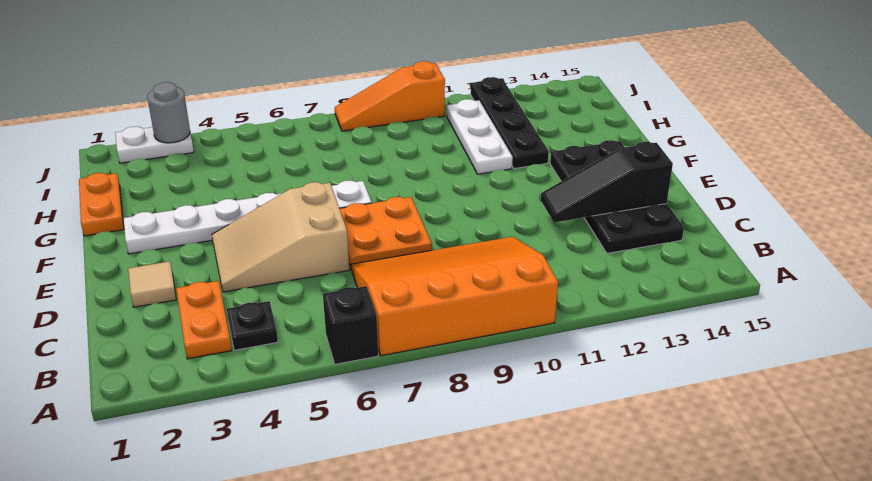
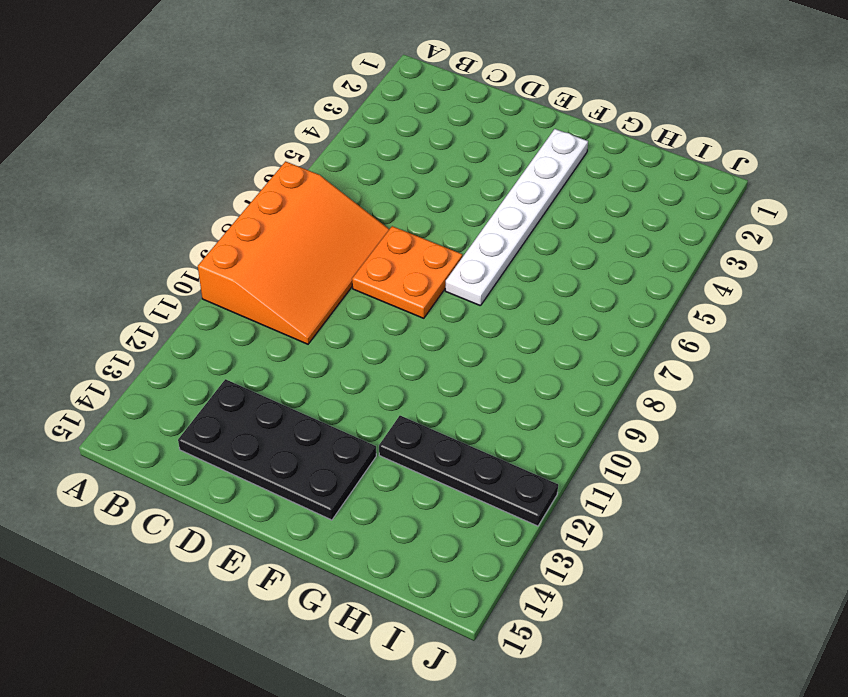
none -> black brick A6 level 1
none -> orange plate B3:C3 level 1
none -> black plate B4 level 1

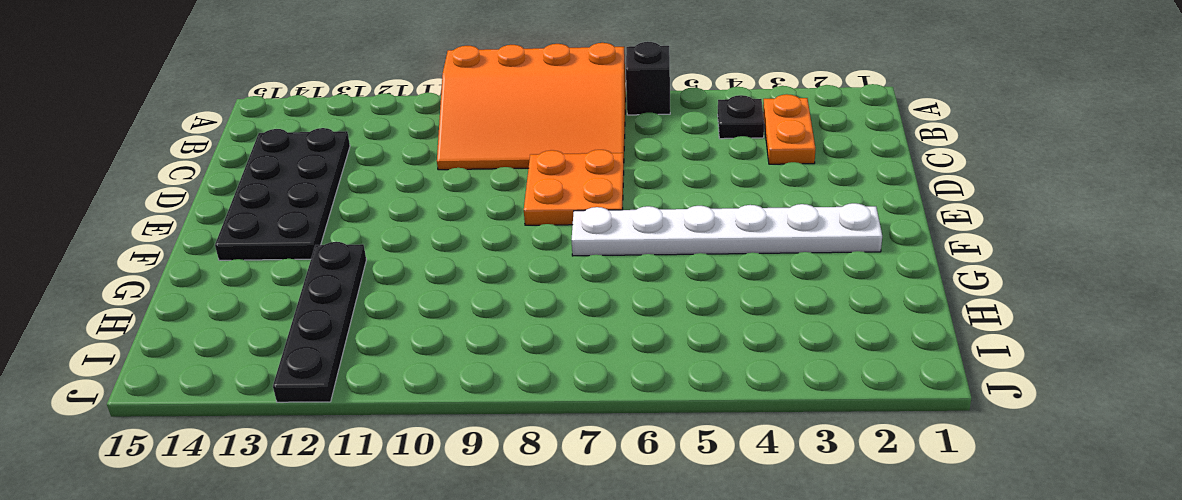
none -> tan tile D2 level 1
none -> tan slope D4:E6 level 1 top 6
none -> orange plate G1:H1 level 1

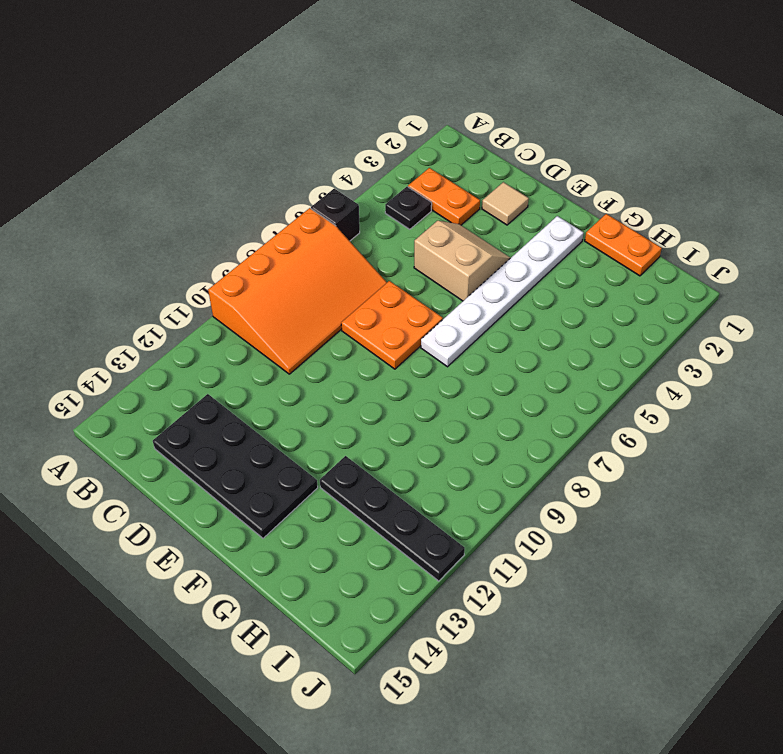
tan slope D4:E5 level 1 top 5 -> tan slope D4:E6 level 1 top 6
none -> white plate G11:I11 level 1
none -> white plate J2:J3 level 1
none -> orange slope J8:J10 level 1 top 10

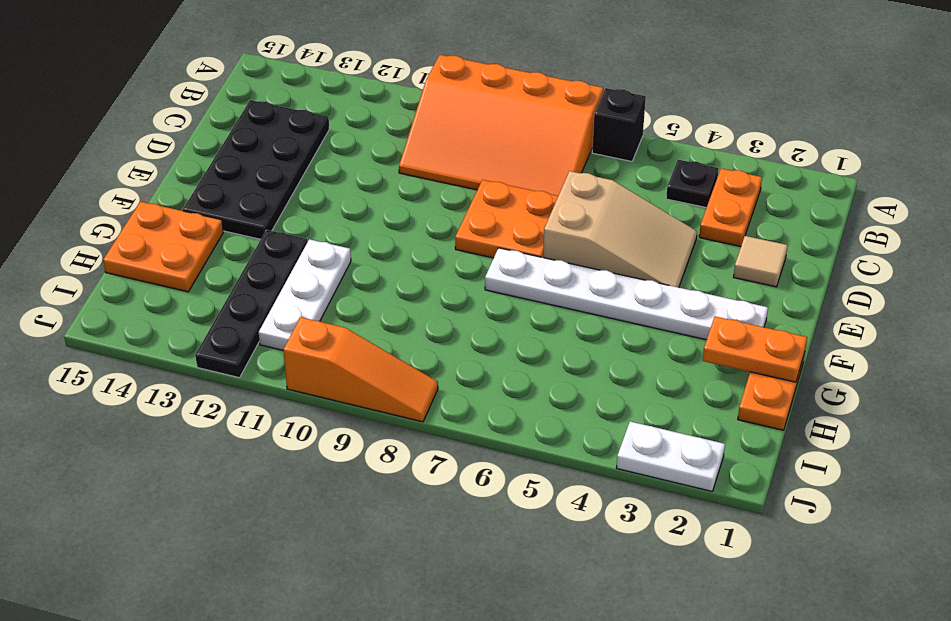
orange plate G1:G2 level 2 -> none
orange plate G14:H15 level 1 -> none
none -> black slope D12:D14 level 2 top 14
none -> grey round brick J3 level 2

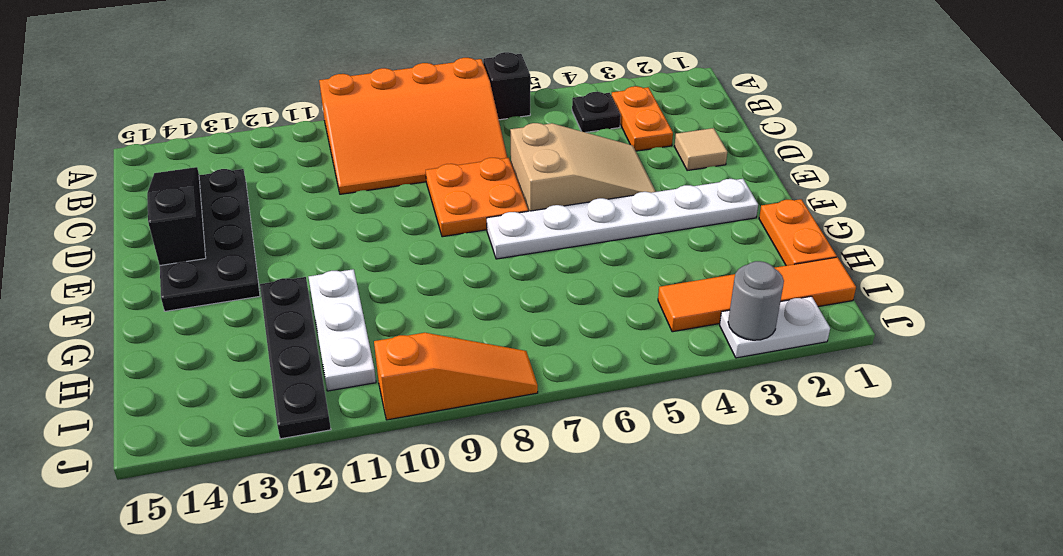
black slope C14:E14 level 2 top E -> black slope D12:D14 level 2 top 14
orange tile I1:I4 level 1 -> none

